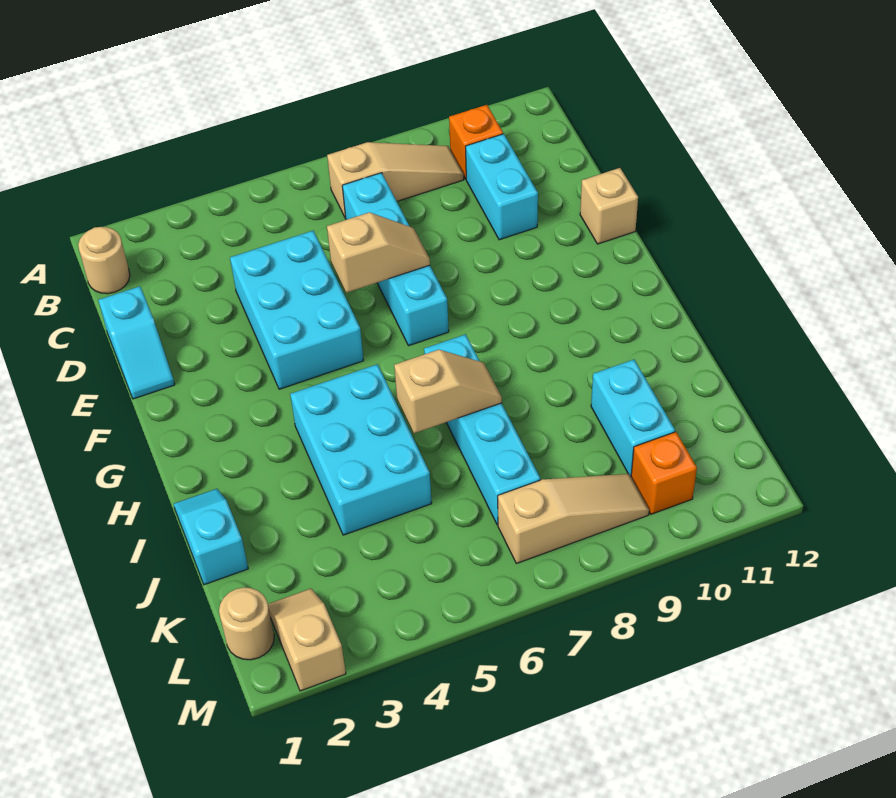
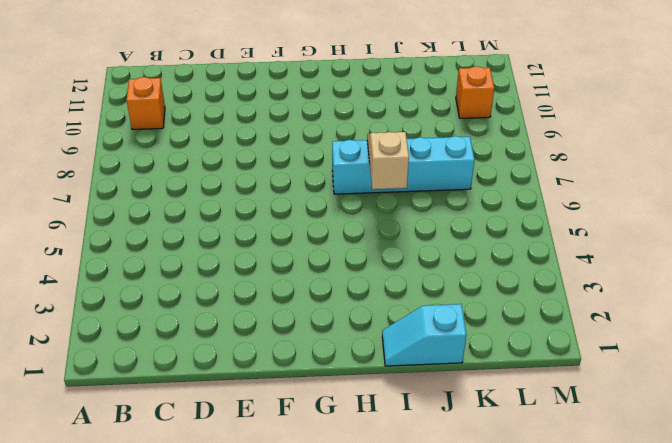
none -> tan round brick B1 level 1
none -> tan slope B7:B9 level 1 top 7
none -> cyan brick C7:F7 level 1

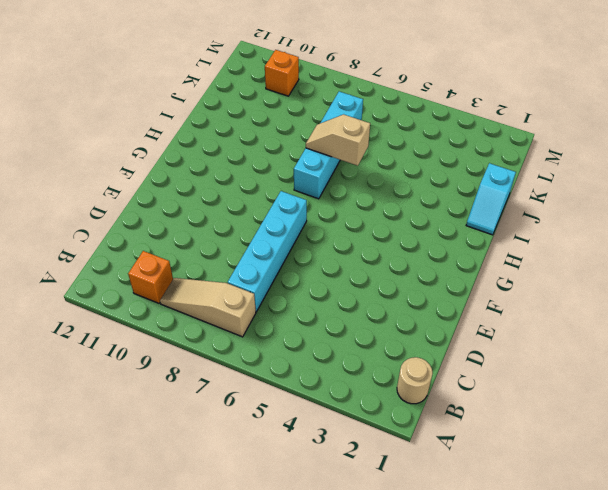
none -> cyan brick C10:D10 level 1
none -> cyan slope D1:E1 level 1 top D
none -> cyan brick D4:F5 level 1

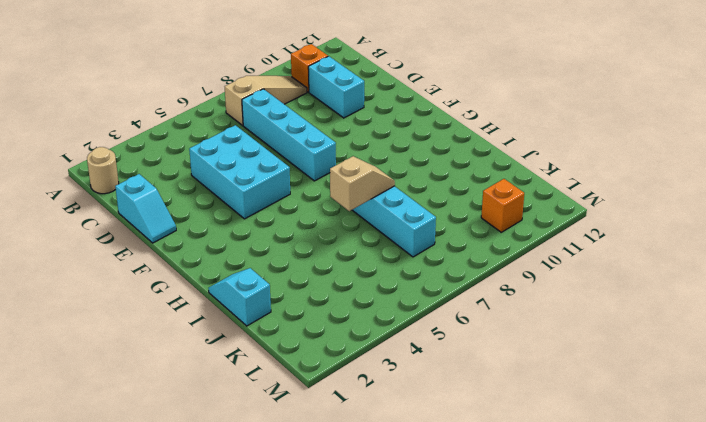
none -> tan brick E12 level 1
none -> cyan brick H4:J5 level 1
none -> cyan brick J10:K10 level 1

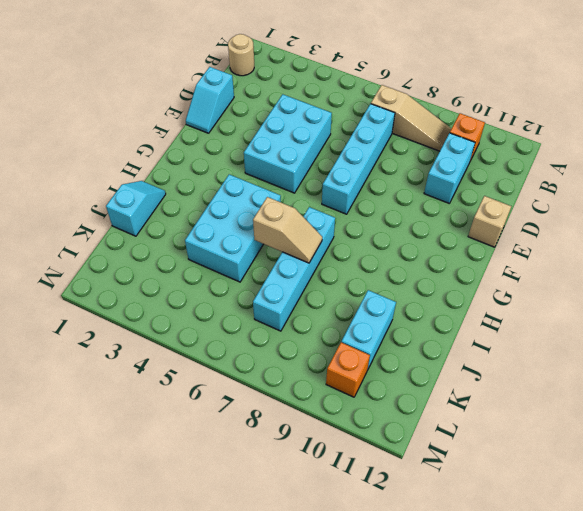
none -> tan round brick L1 level 1
none -> tan slope L2:M2 level 1 top M
none -> tan slope L7:L9 level 1 top 7

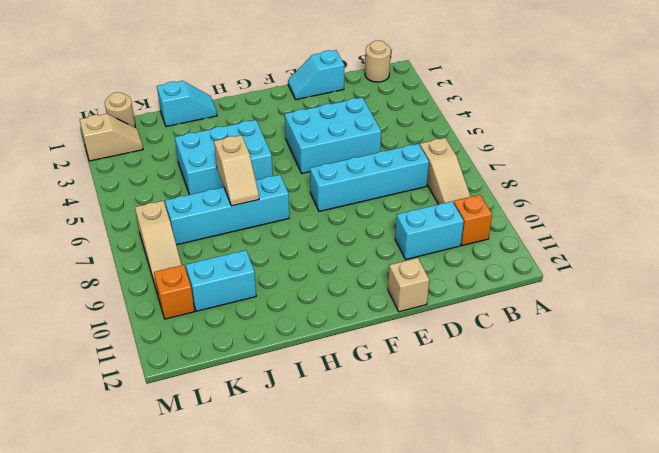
none -> tan slope E6:E7 level 2 top 6

